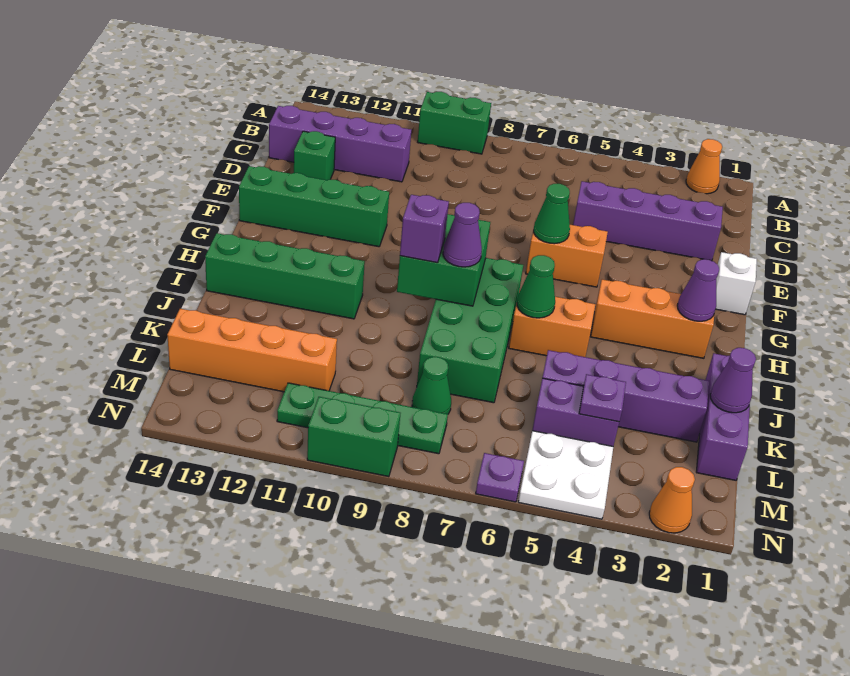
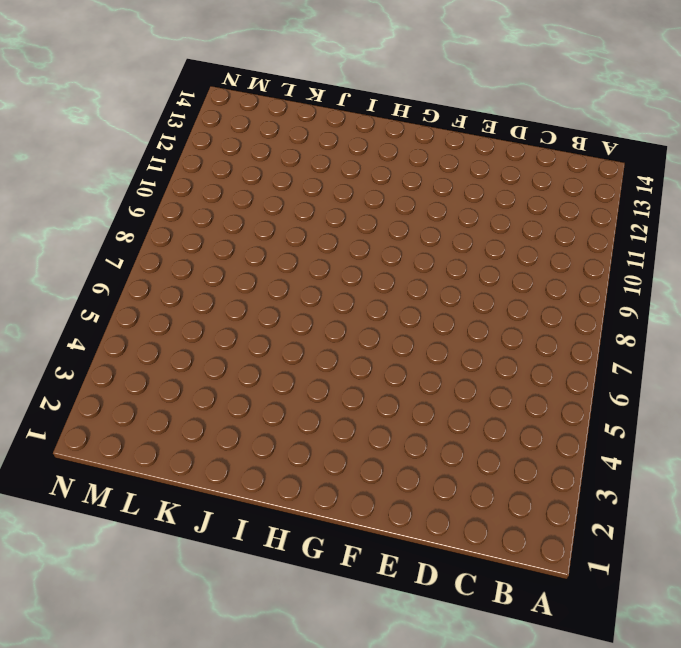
none -> orange cone A2 level 1
none -> green brick A9:A10 level 1
none -> purple brick C11:C14 level 1
none -> purple brick D2:D5 level 1

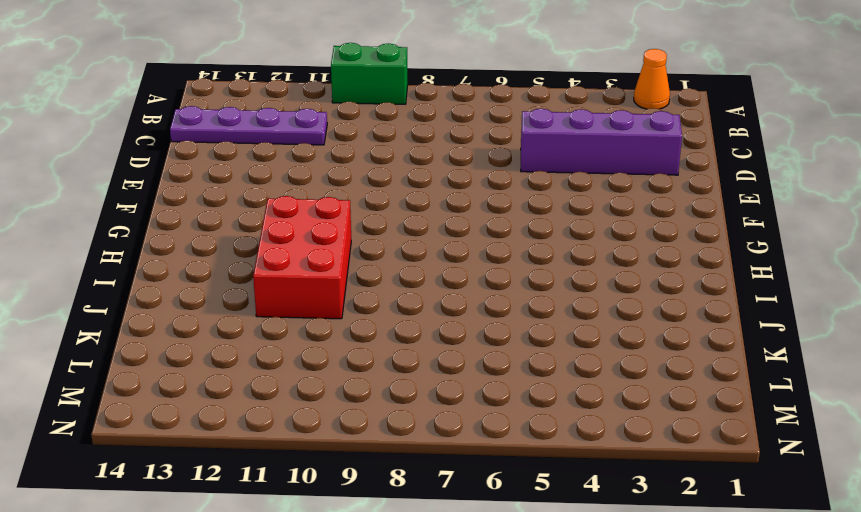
purple plate C11:C14 level 1 -> purple brick C11:C14 level 1
red brick H10:J11 level 1 -> green brick I11:I14 level 1
none -> green brick D13 level 1
none -> white brick F1 level 1
none -> orange brick F5:F6 level 1
none -> green brick F11:F14 level 1

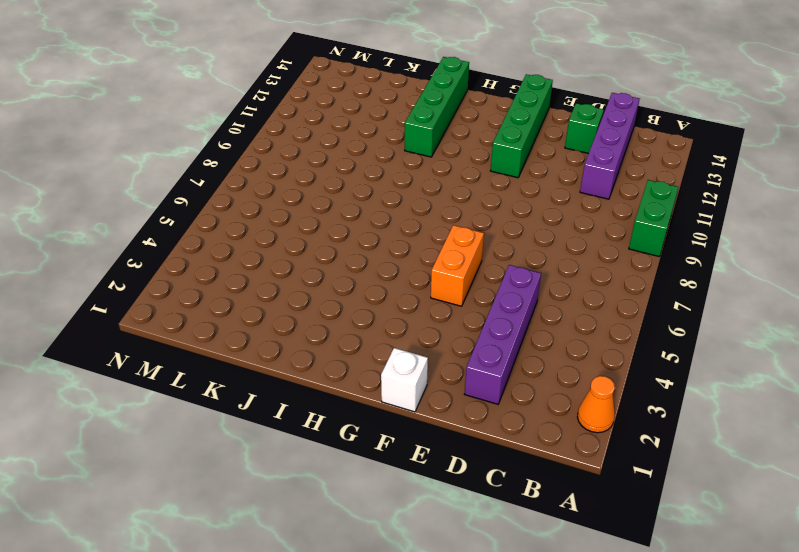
none -> orange brick H2:H4 level 1
none -> green brick H7:K8 level 1
none -> orange brick I5:I6 level 1
none -> purple brick J1:L1 level 1

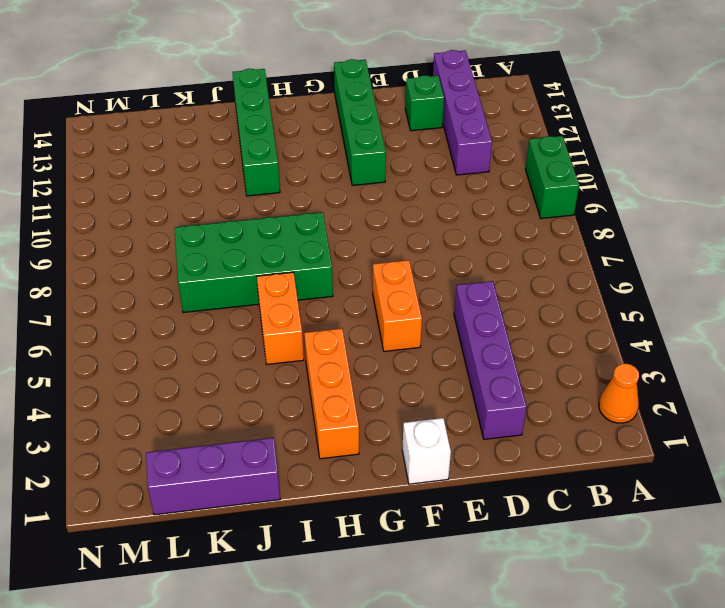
none -> purple brick K2:K5 level 1
none -> purple brick L4:L5 level 1
none -> green cone L8 level 1
none -> orange brick L11:L14 level 1

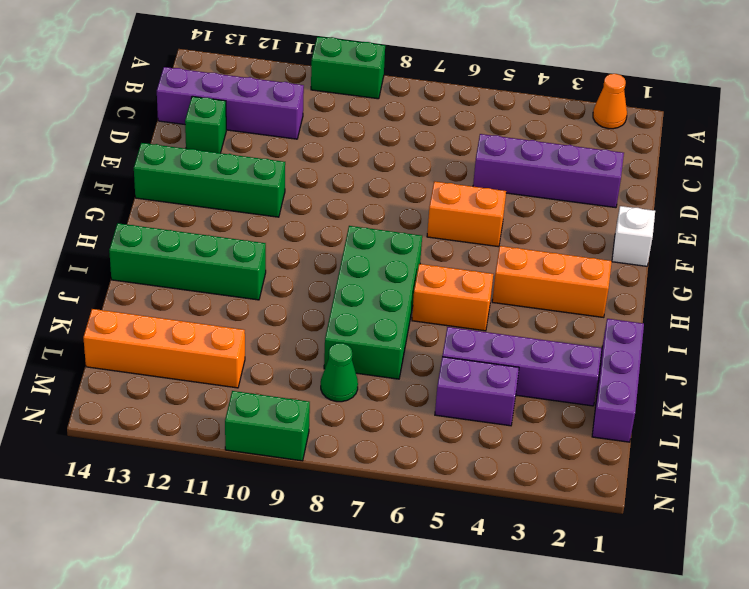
none -> white plate M4:N5 level 1
none -> green plate M8:M11 level 1
none -> orange cone N2 level 1
none -> purple plate N6 level 1

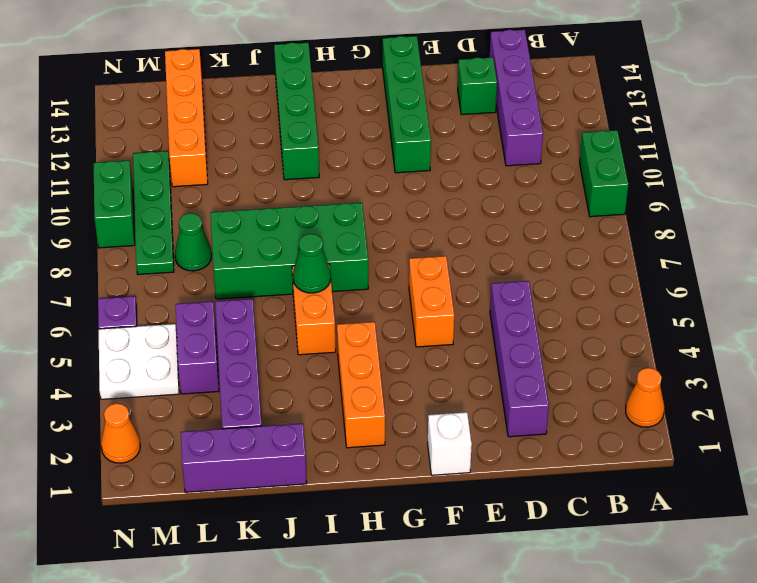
none -> green cone F6 level 2
none -> purple cone H2 level 2
none -> green brick H8:I9 level 2
none -> purple cone K1 level 2

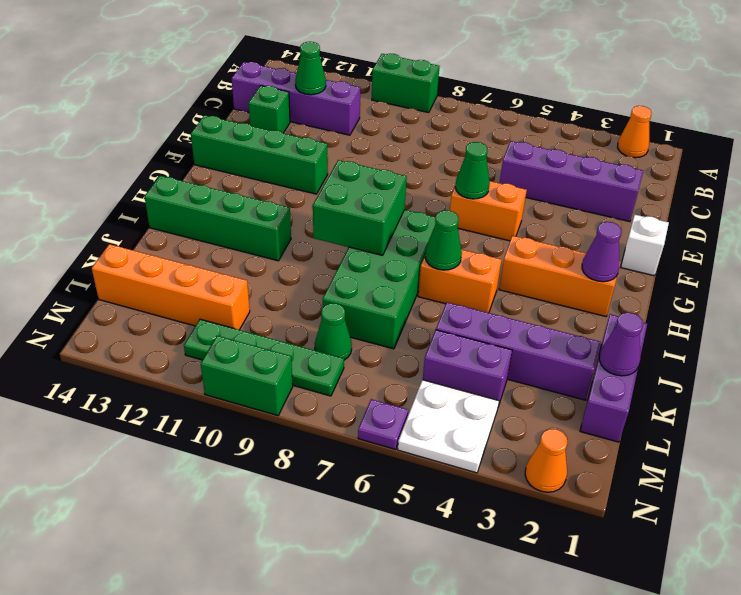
green cone C12 level 2 -> none
none -> purple plate L4 level 2
none -> purple cone I8 level 3
none -> purple brick I9 level 3

